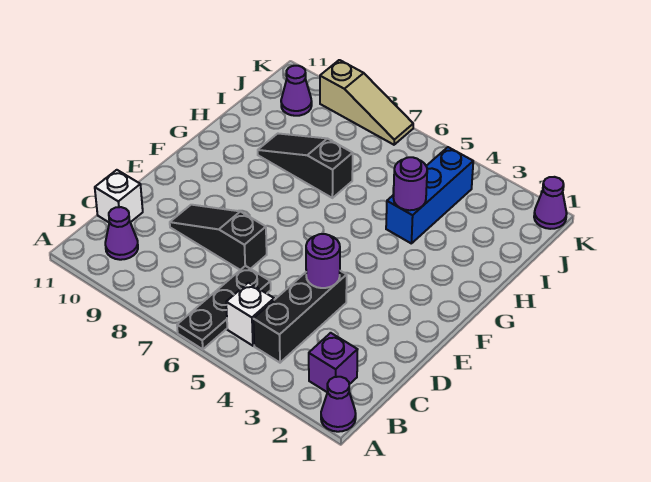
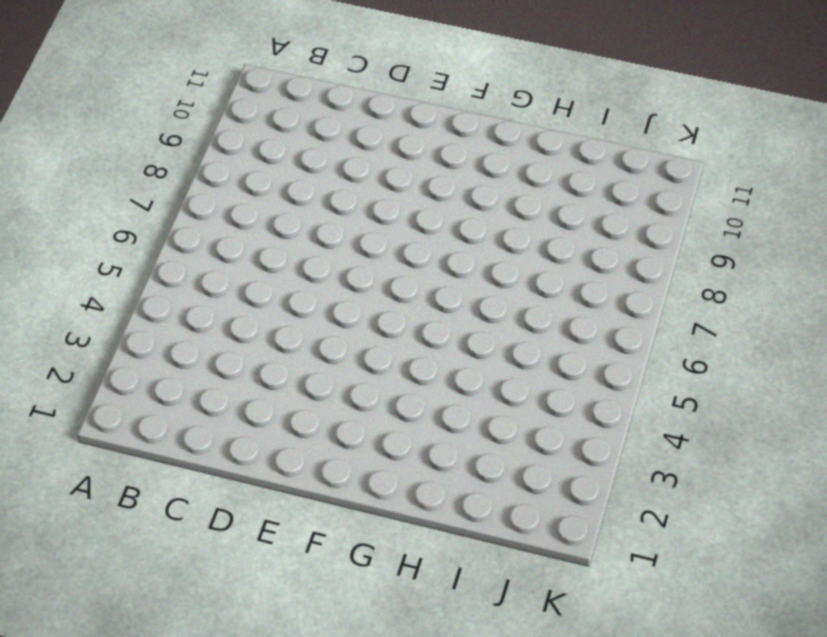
none -> purple cone A1 level 1
none -> black plate A6:C6 level 1
none -> purple brick B2 level 1

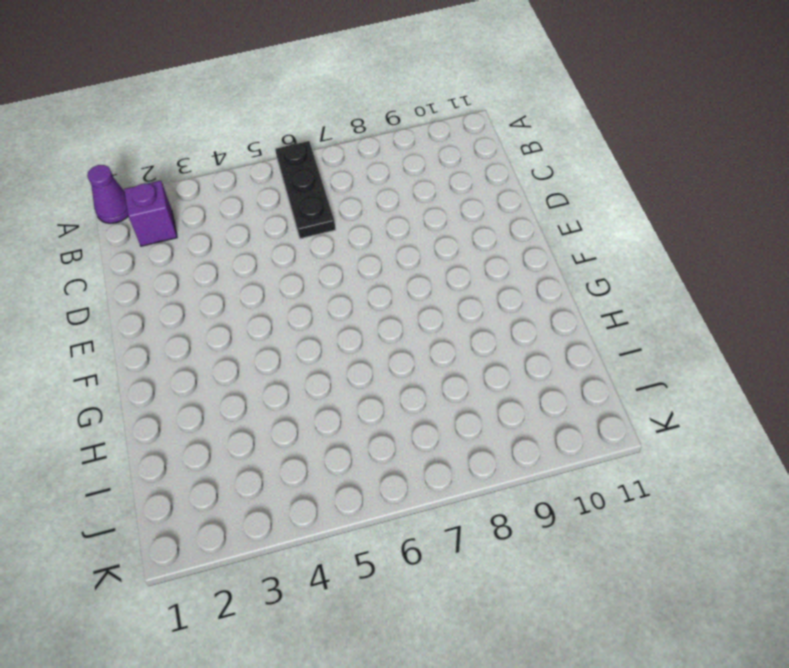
none -> black brick B4:D4 level 1
none -> white brick B5 level 1
none -> purple cone B10 level 1

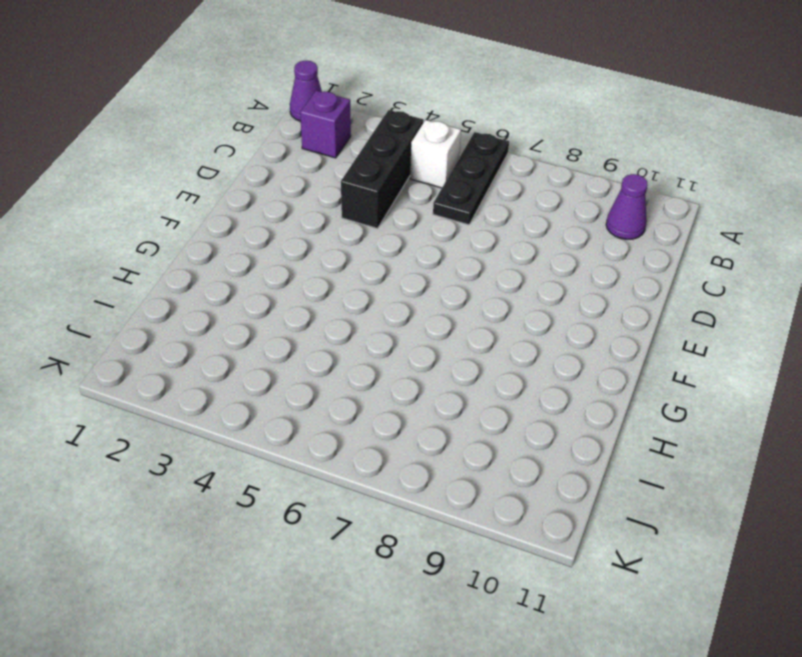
none -> white brick C11 level 1
none -> black slope D7:D9 level 1 top 7
none -> blue brick H4:J4 level 1

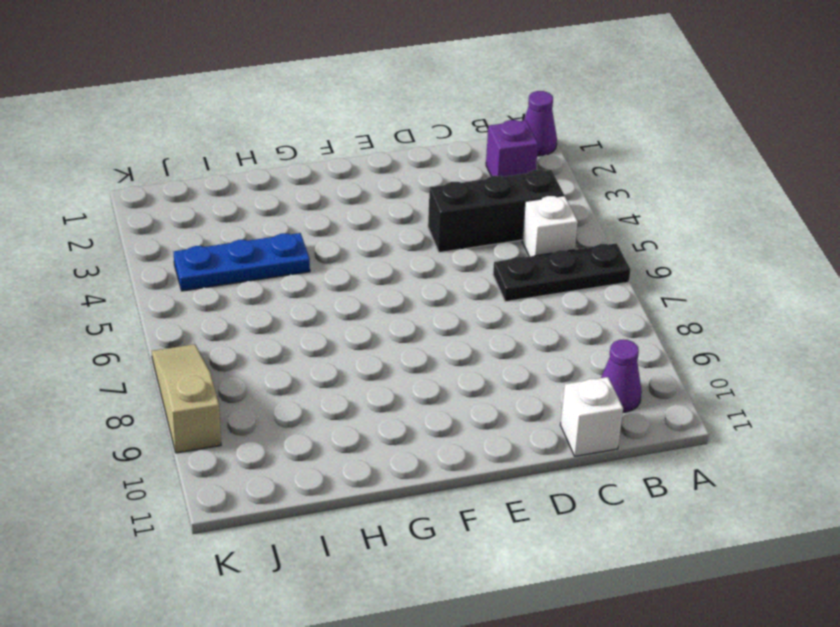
blue plate H4:J4 level 1 -> blue brick H4:J4 level 1
none -> black slope D7:D9 level 1 top 7
none -> black slope H7:H9 level 1 top 7
none -> purple cone J10 level 1

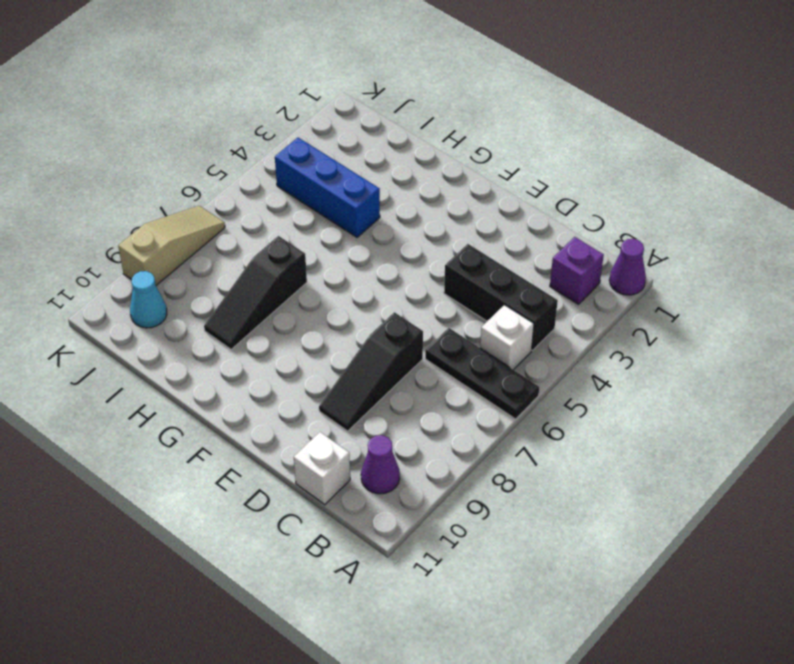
cyan cone J10 level 1 -> purple cone J10 level 1
none -> purple cone K1 level 1
none -> purple round brick D4 level 2
none -> purple round brick H4 level 2

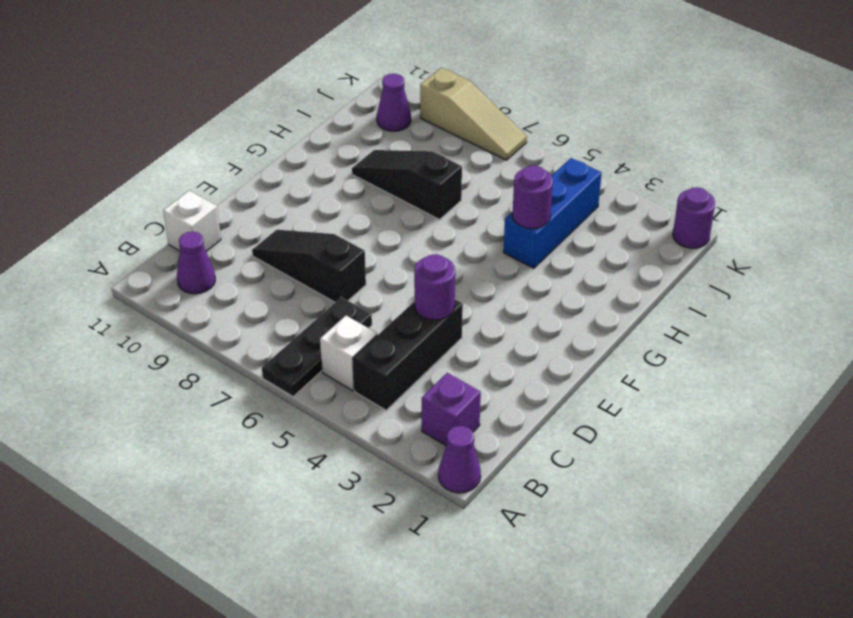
purple round brick K1 level 1 -> purple cone K1 level 1

